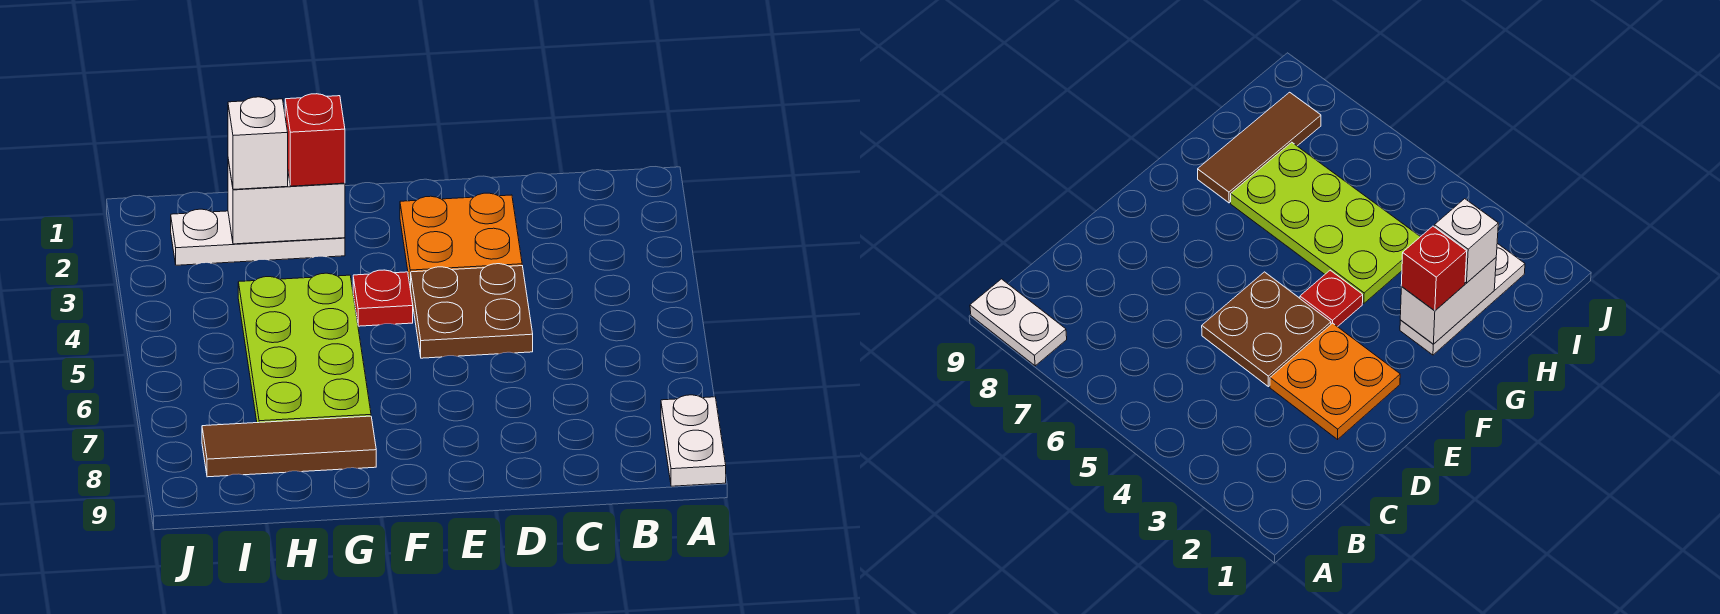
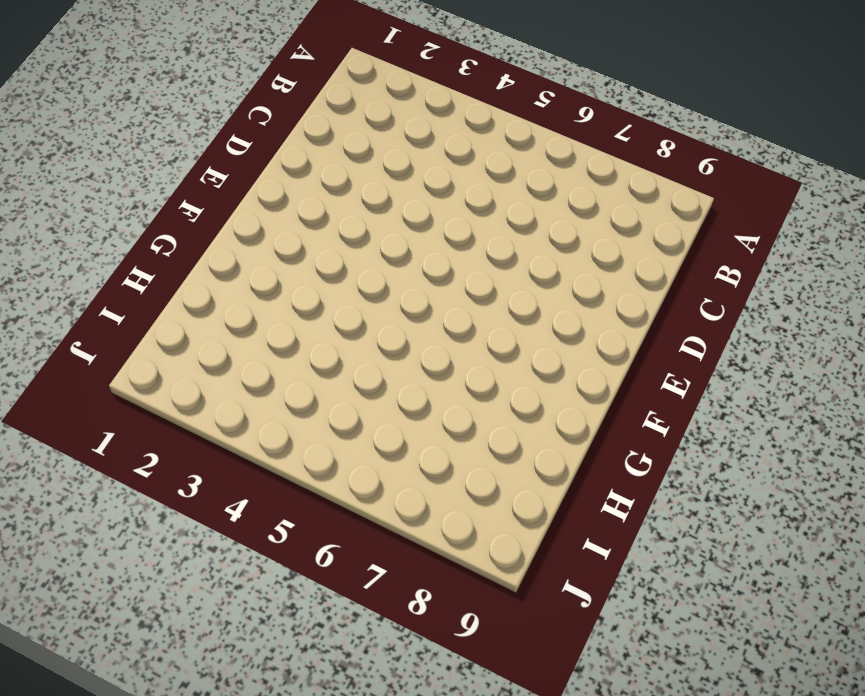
none -> white plate A8:A9 level 1
none -> orange plate D2:E3 level 1

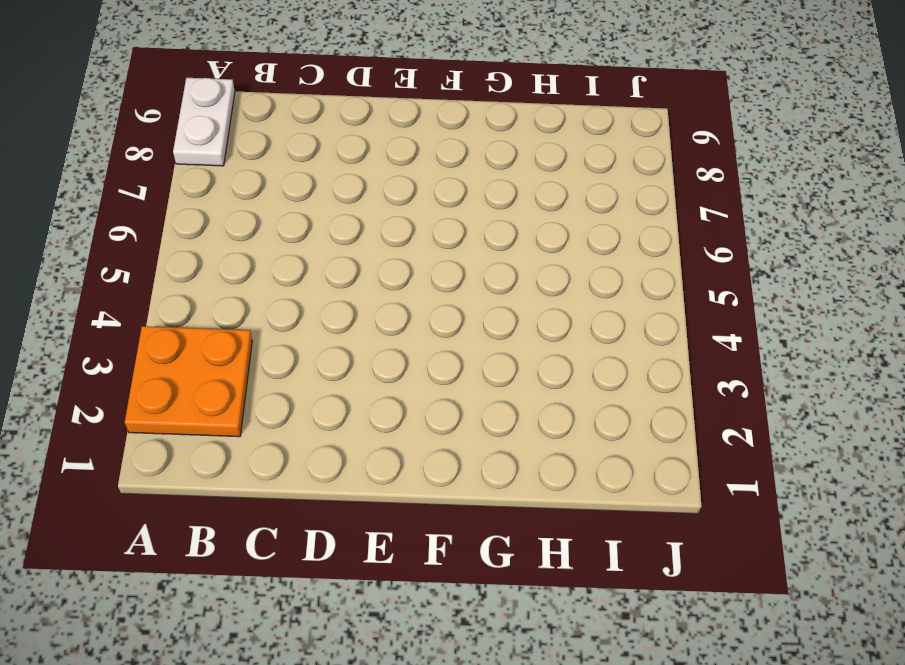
orange plate A2:B3 level 1 -> orange plate D2:E3 level 1
none -> brown plate D4:E5 level 1
none -> red plate F4 level 1

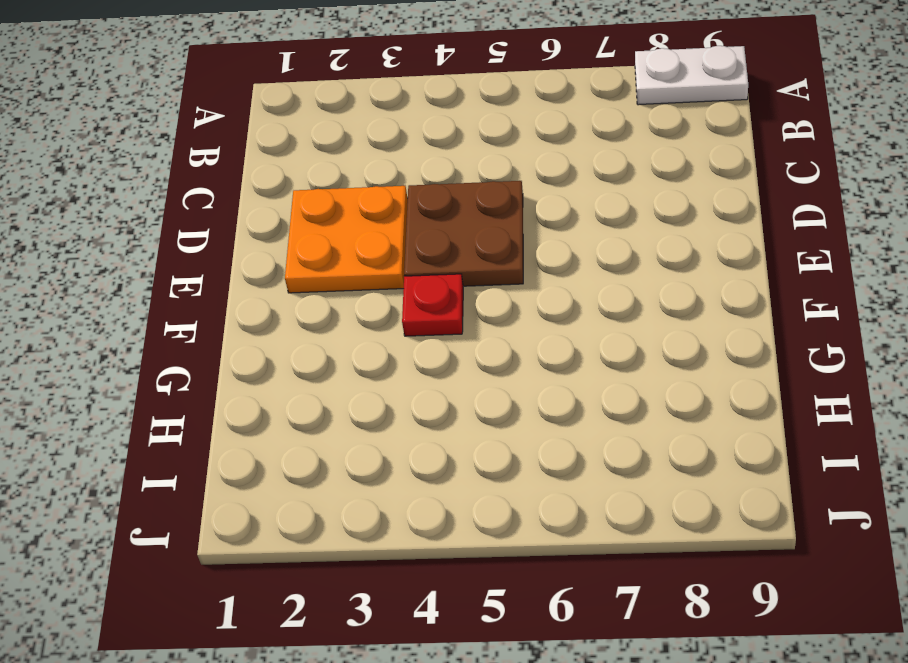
none -> white plate G2:I2 level 1
none -> lime plate G4:H7 level 1

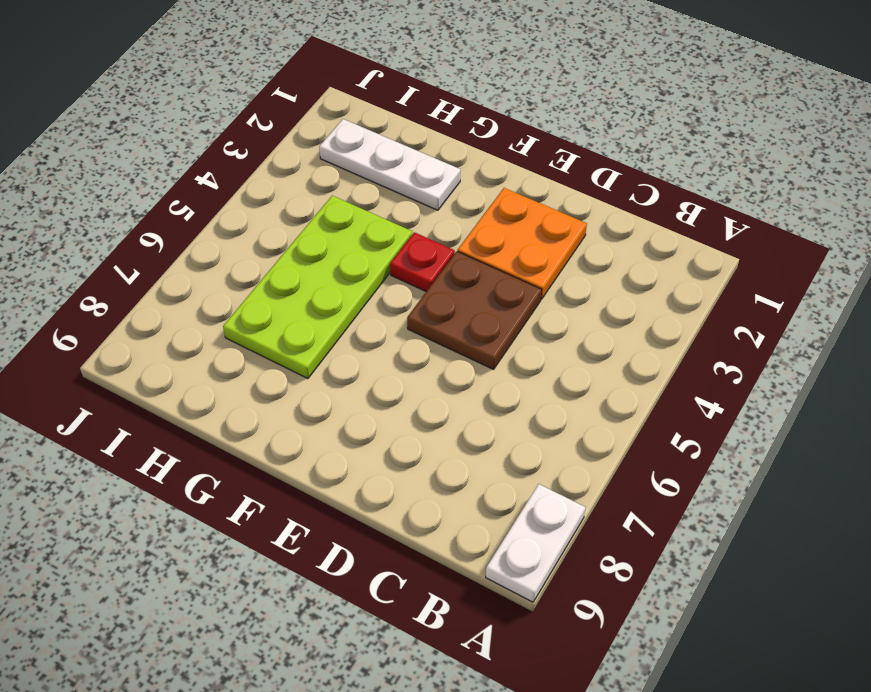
none -> brown tile G8:I8 level 1
none -> white brick G2:H2 level 2

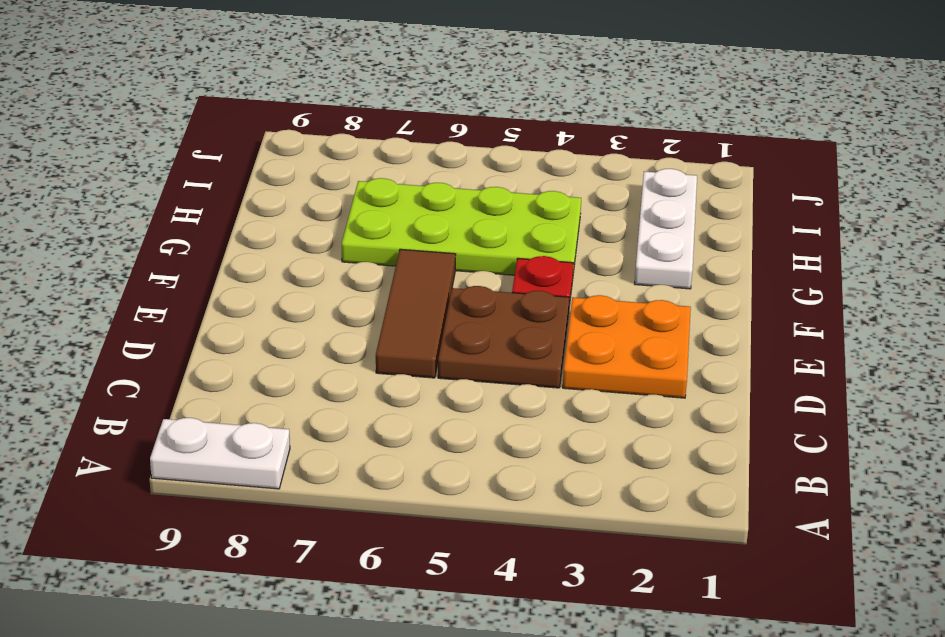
brown tile D6:F6 level 1 -> brown tile G8:I8 level 1
none -> white brick G2:H2 level 2
none -> red brick G2 level 3

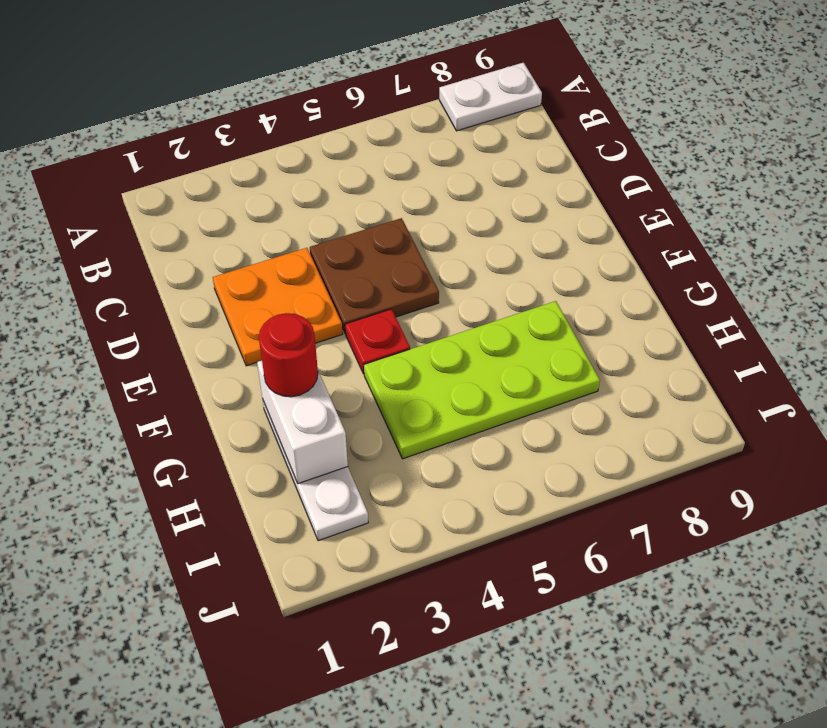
red round brick G2 level 3 -> red brick G2 level 3
none -> brown tile G8:I8 level 1
none -> white brick H2 level 3

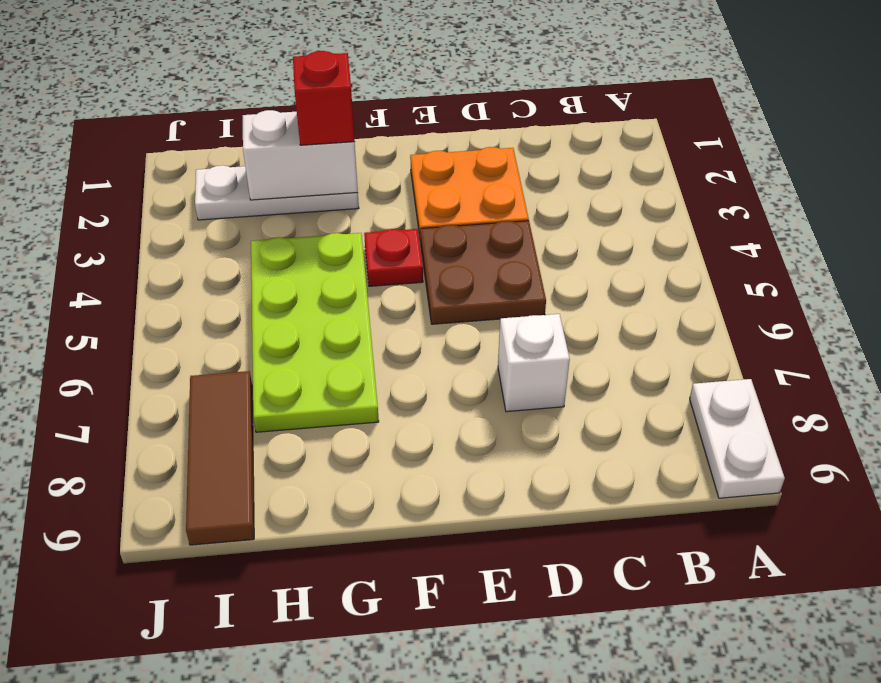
white brick D7 level 1 -> white brick H2 level 3
brown tile I7:I9 level 1 -> brown tile G8:I8 level 1

